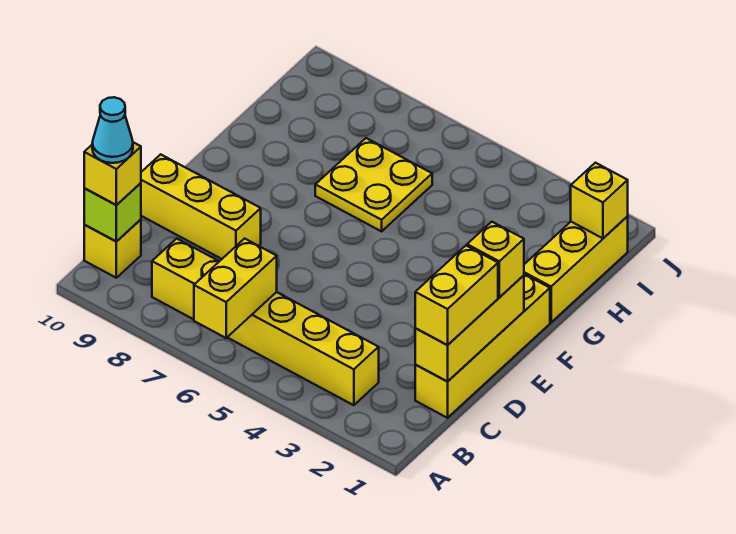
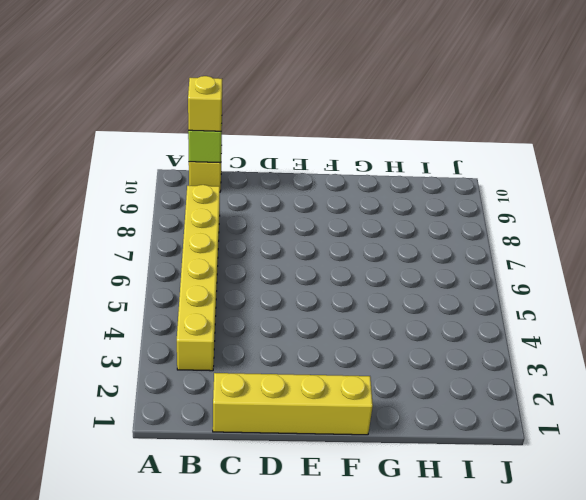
none -> yellow brick D8:D10 level 1
none -> yellow brick G1:I1 level 1
none -> yellow plate G6:H7 level 1

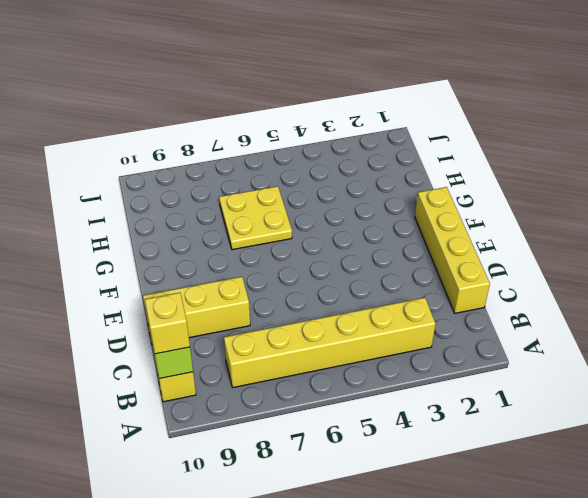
none -> yellow brick G1:I1 level 1
none -> yellow brick A6:B6 level 2
none -> yellow brick C1:E1 level 2

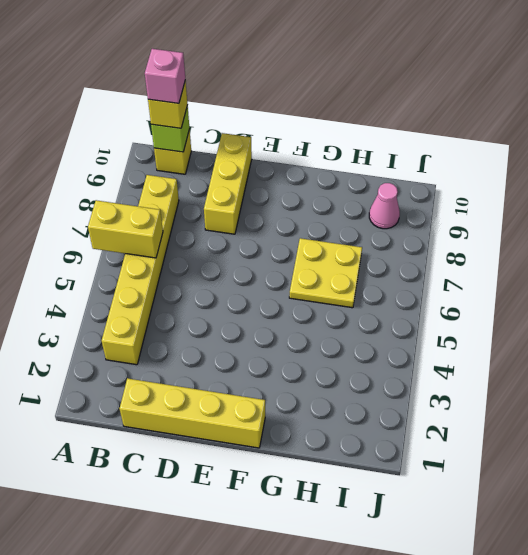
pink brick B10 level 4 -> cyan cone B10 level 4
pink cone I9 level 1 -> none
none -> yellow brick G1:I1 level 1
none -> yellow brick C1:E1 level 2
none -> yellow brick I1 level 2

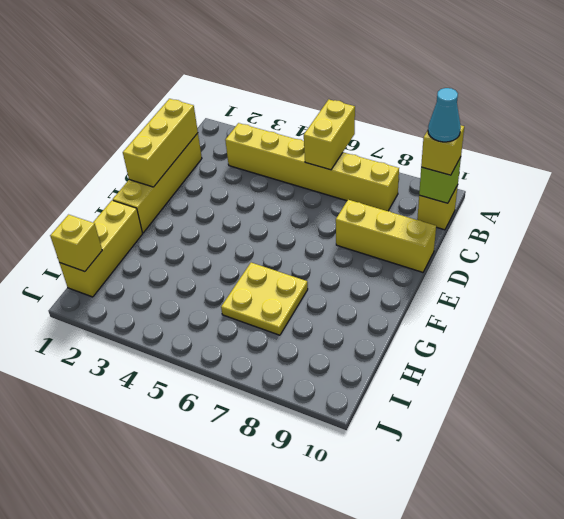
none -> yellow brick C1:D1 level 3
none -> yellow brick E1 level 3

